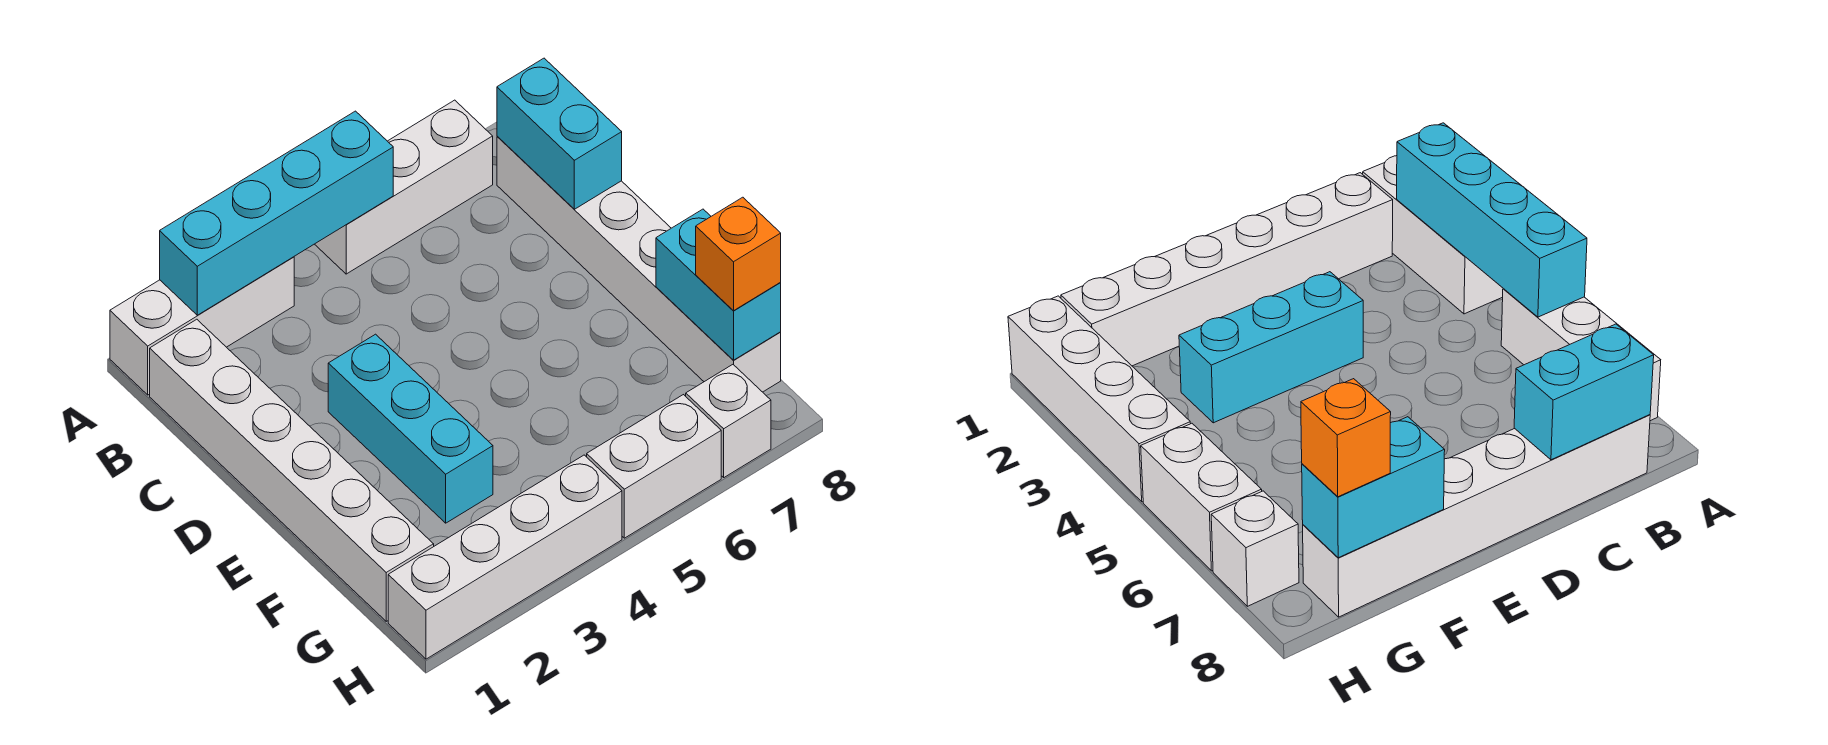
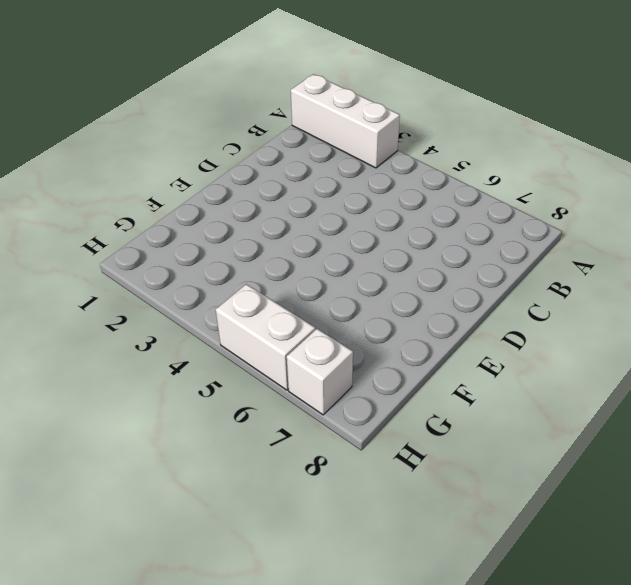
none -> white brick A5:A7 level 1
none -> white brick B1:G1 level 1
none -> white brick B8:G8 level 1

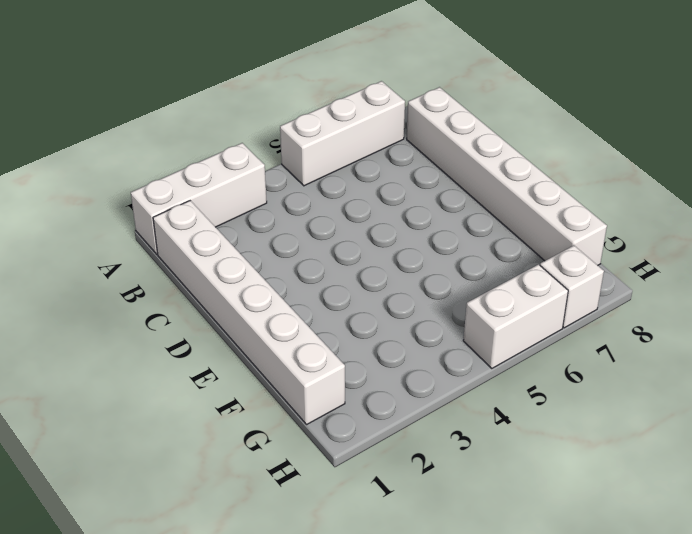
none -> cyan brick D3:F3 level 1
none -> white brick H1:H4 level 1
none -> cyan brick A2:A5 level 2

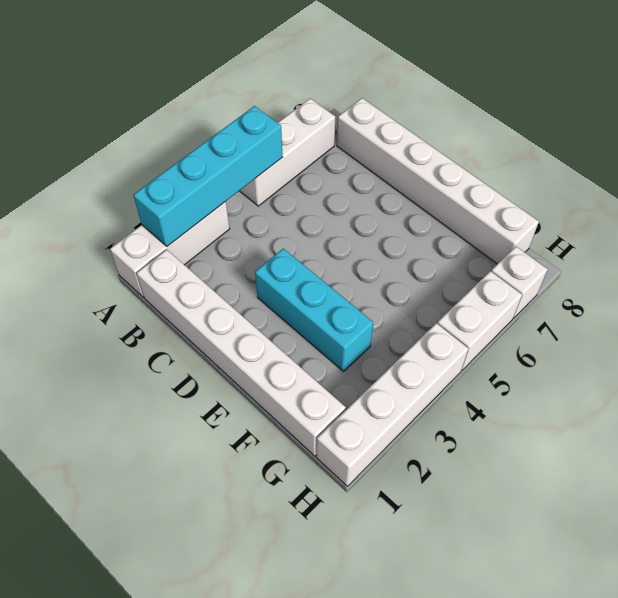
none -> cyan brick B8:C8 level 2
none -> cyan brick F8:G8 level 2
none -> orange brick G8 level 3

